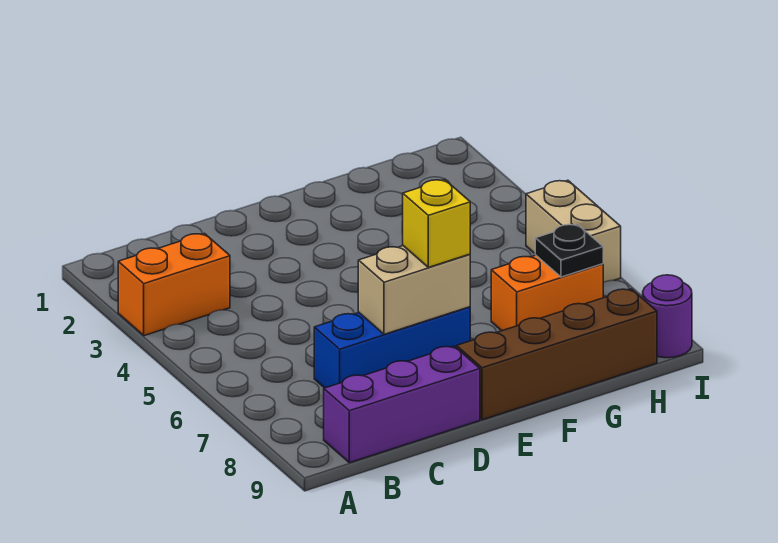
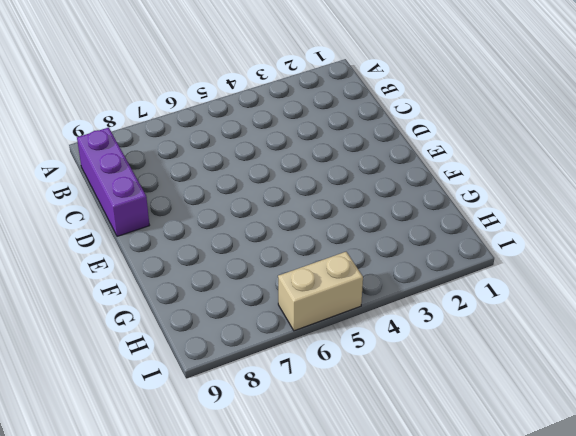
none -> orange brick A3:B3 level 1
none -> blue brick C7:E7 level 1

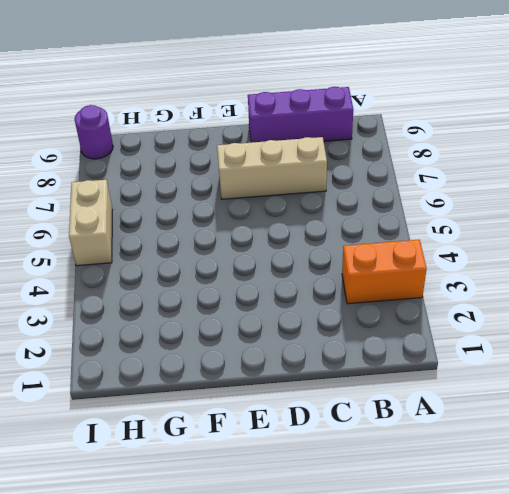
tan brick C7:E7 level 1 -> blue brick C7:E7 level 1
none -> brown brick E9:H9 level 1
none -> orange brick G7:H7 level 1

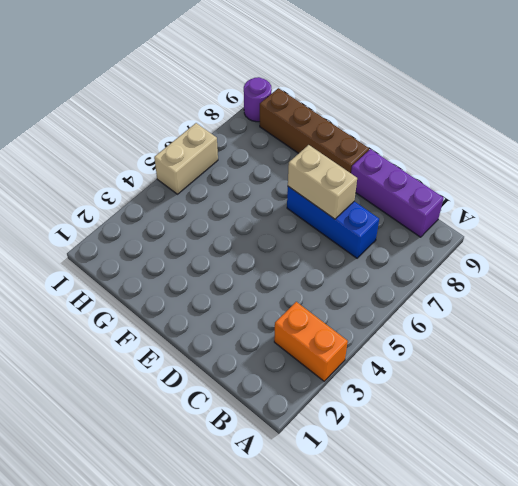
none -> orange brick G7:H7 level 1
none -> black plate H7 level 2

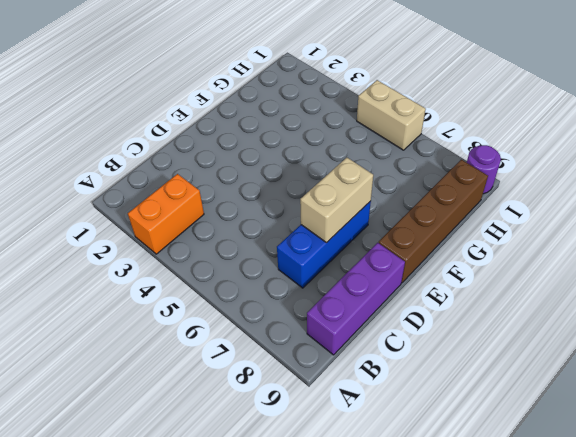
none -> orange brick G7:H7 level 1
none -> black plate H7 level 2

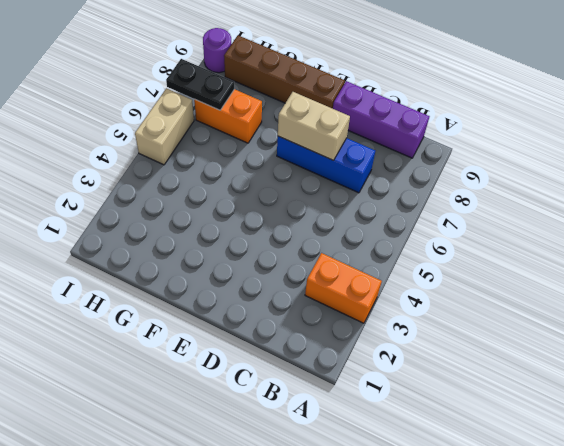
black plate H7:I7 level 2 -> black plate H7 level 2
none -> yellow brick E7 level 3

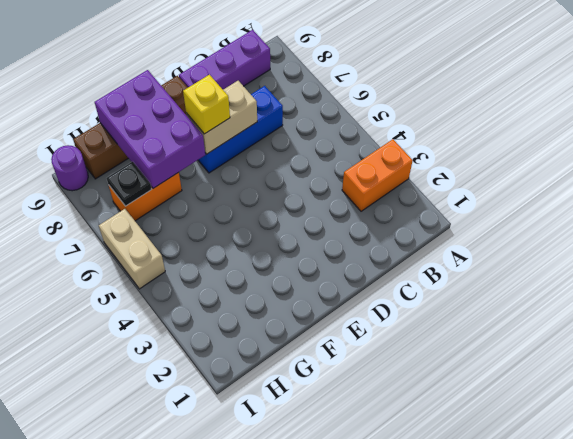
purple brick F7:G9 level 2 -> none

